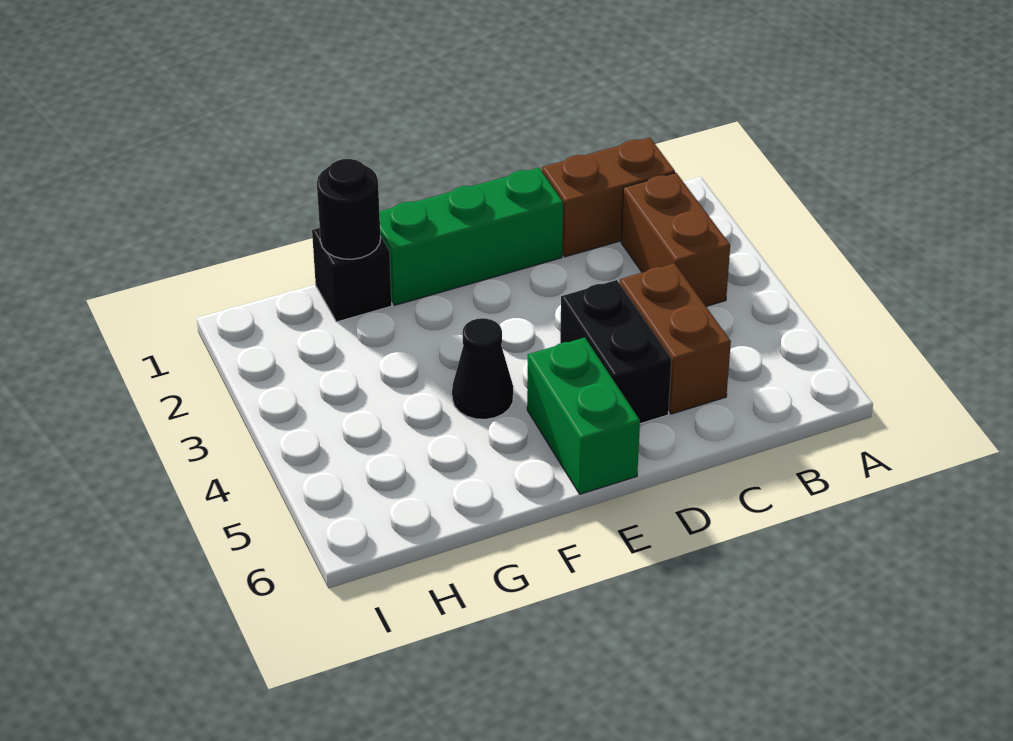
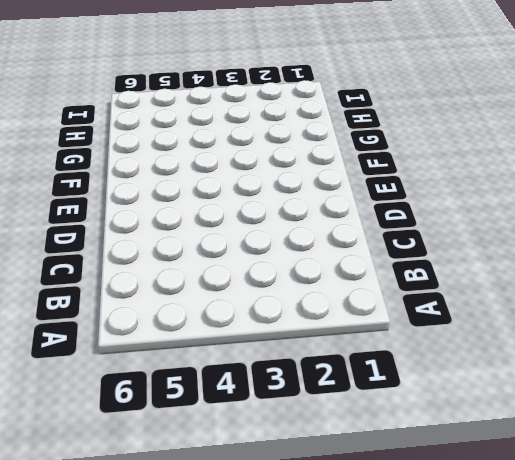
none -> brown brick B1:C1 level 1
none -> brown brick B2:B3 level 1

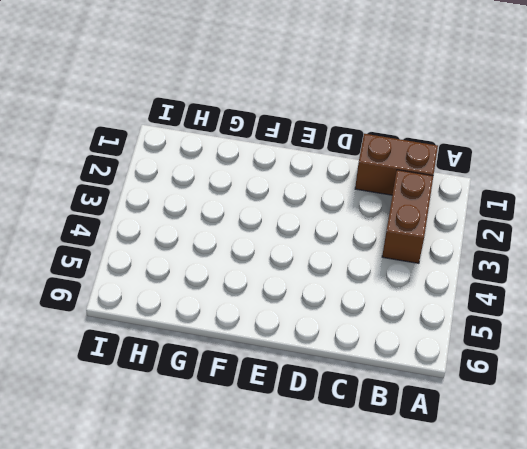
none -> brown brick C4:C5 level 1
none -> green brick D1:F1 level 1

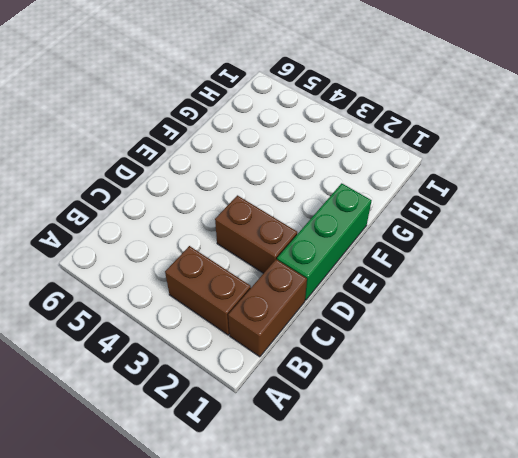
brown brick D2:D3 level 1 -> brown brick C4:C5 level 1
none -> black brick D4:D5 level 1
none -> green brick E5:E6 level 1

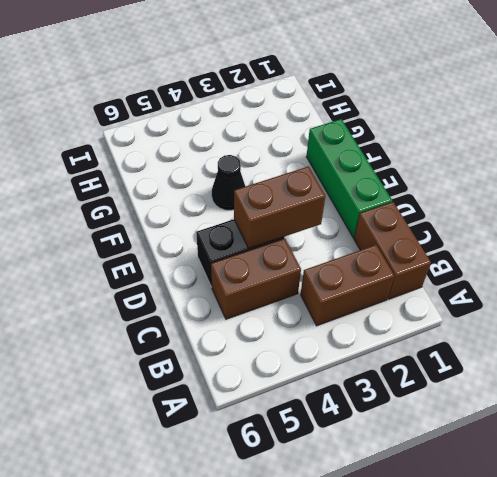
brown brick D3:D4 level 2 -> none
none -> green brick E5:E6 level 1
none -> black brick G1 level 1

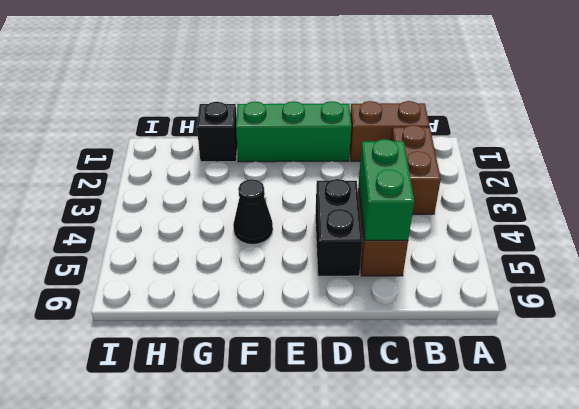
green brick C4:C5 level 2 -> green brick E5:E6 level 1
none -> black round brick G1 level 2

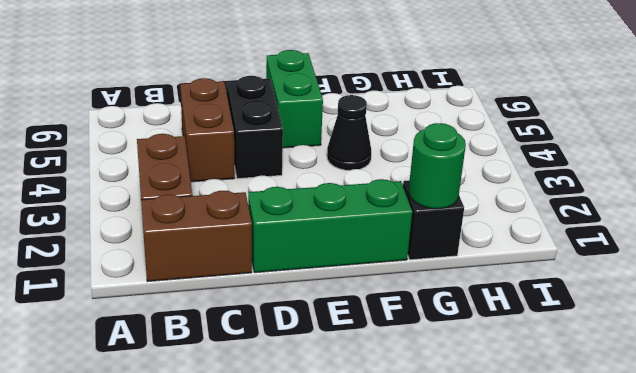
green round brick G1 level 2 -> black round brick G1 level 2

